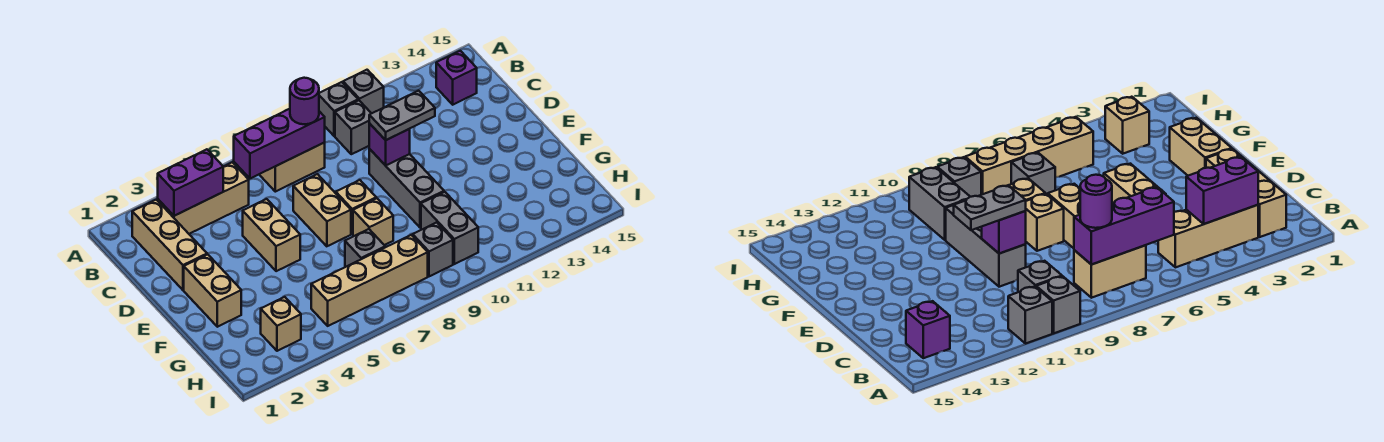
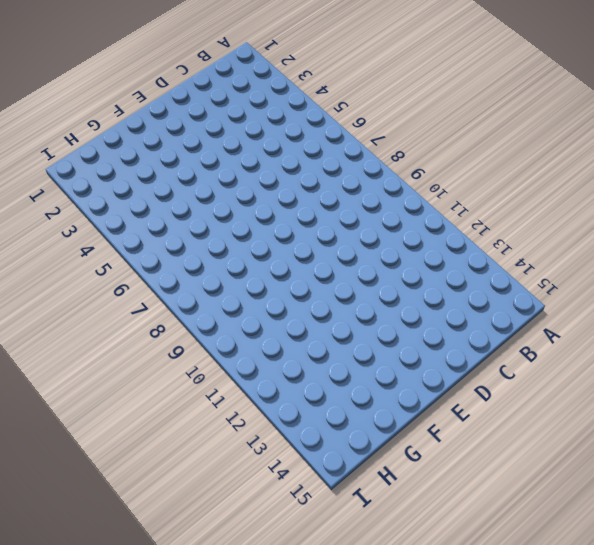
none -> grey brick A10 level 1
none -> grey brick A11 level 1
none -> tan brick B2:D2 level 1

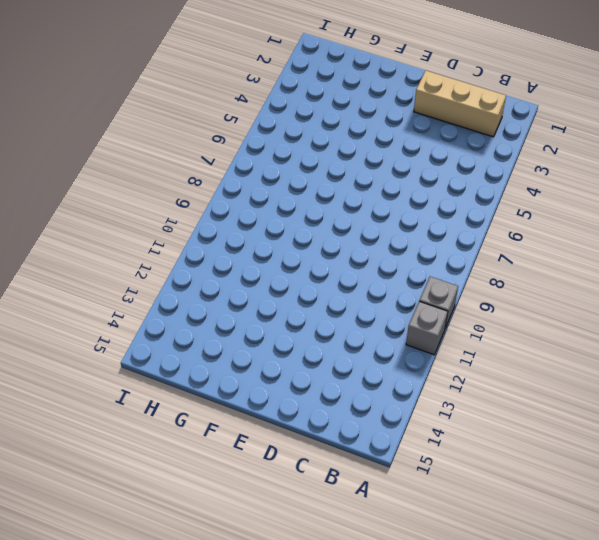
none -> tan brick B3:B5 level 1
none -> tan brick B7:B8 level 1
none -> grey brick B10 level 1

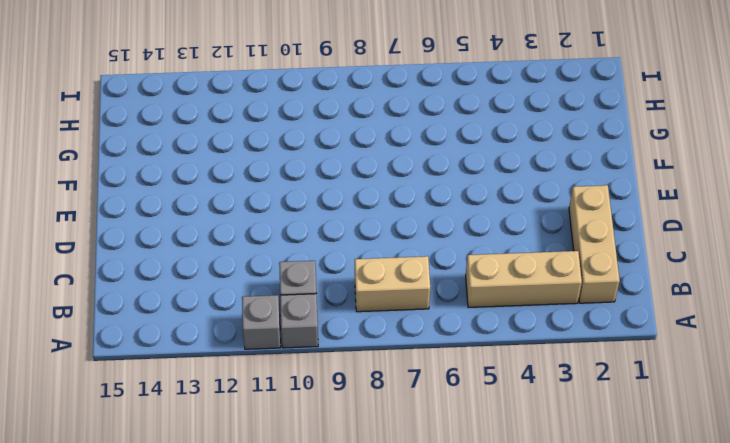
none -> purple brick B14 level 1
none -> tan brick D5:E5 level 1
none -> tan brick D7:E7 level 1

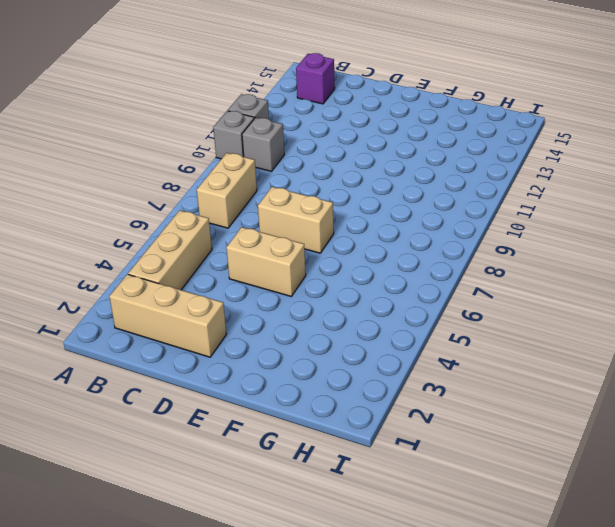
none -> grey brick D10:F10 level 1
none -> tan brick E2:F2 level 1
none -> tan brick E8 level 1

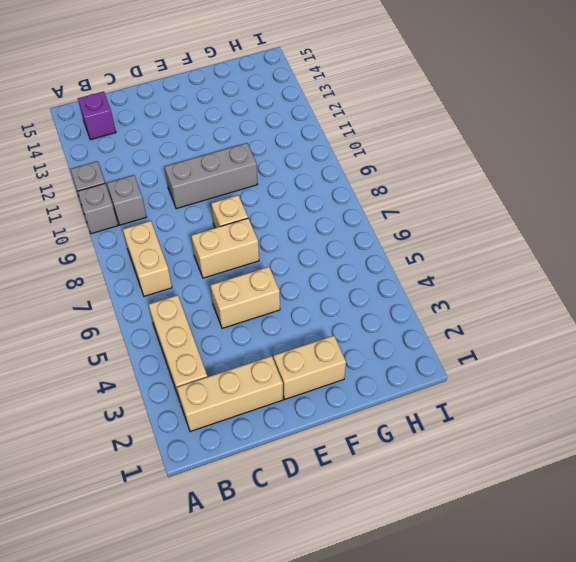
none -> tan brick F8 level 1
none -> grey brick G7 level 1
none -> grey brick G10:H10 level 1

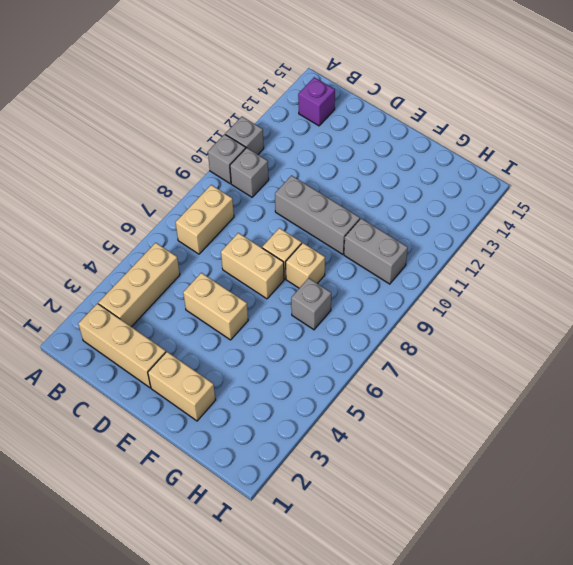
none -> tan brick H3 level 1
none -> tan brick H5:H8 level 1
none -> grey brick H9 level 1

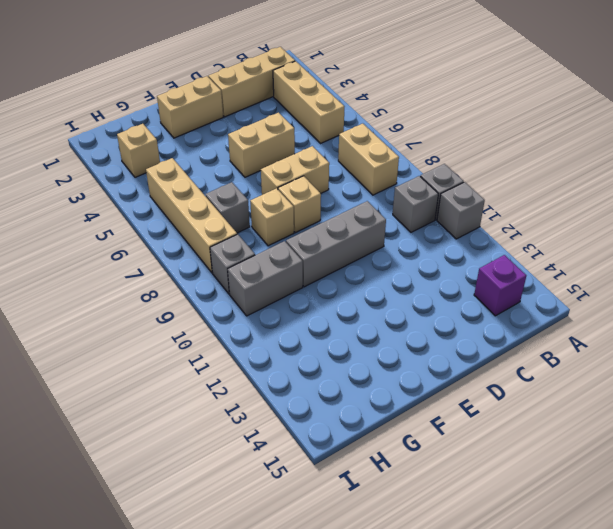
none -> purple brick B3:B4 level 2
none -> purple brick B6:B8 level 2
none -> purple brick D10 level 2

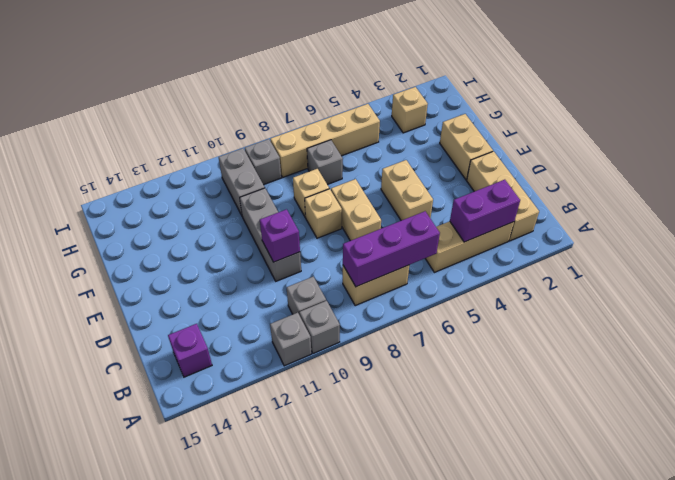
none -> purple round brick B8 level 3
none -> grey plate D10:D11 level 3

